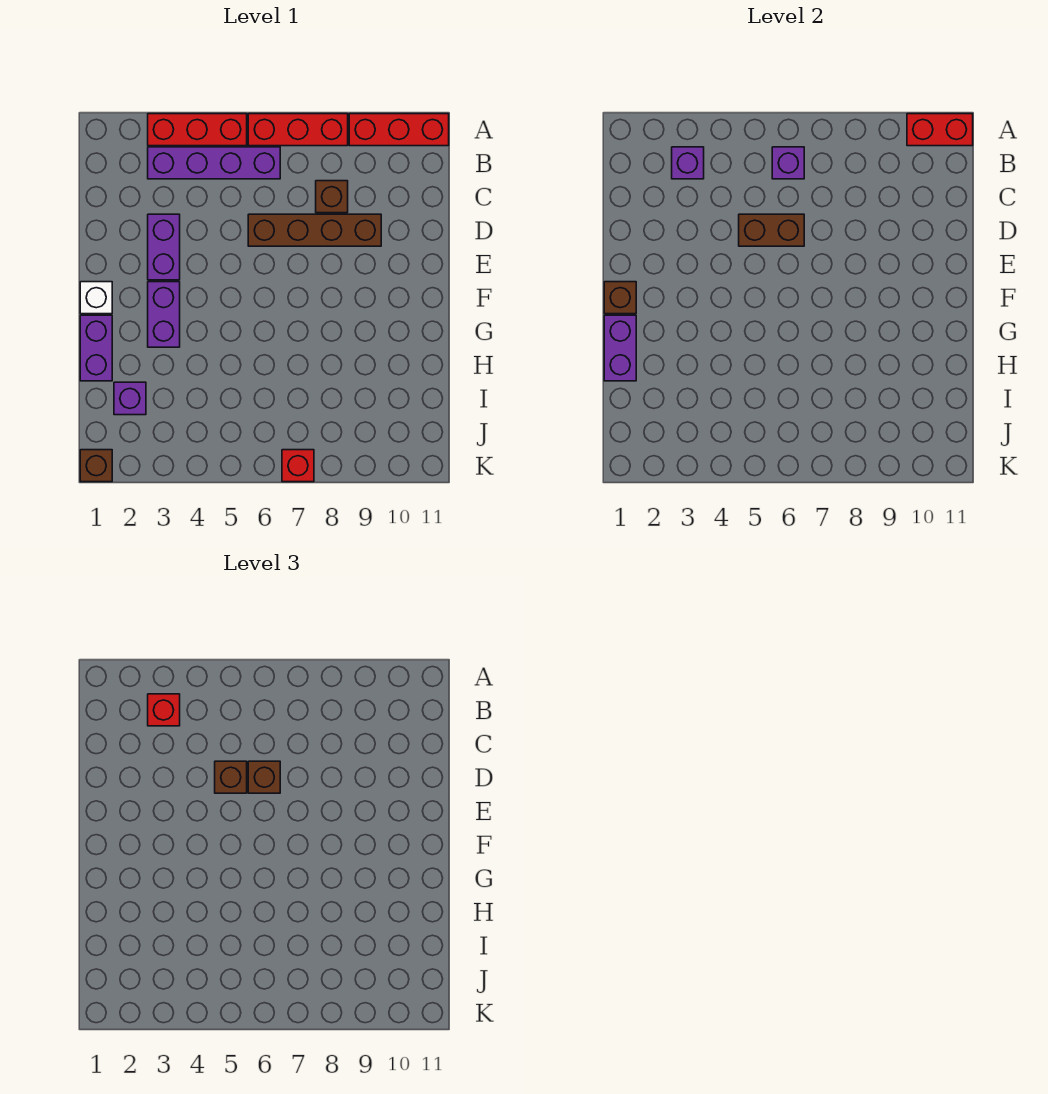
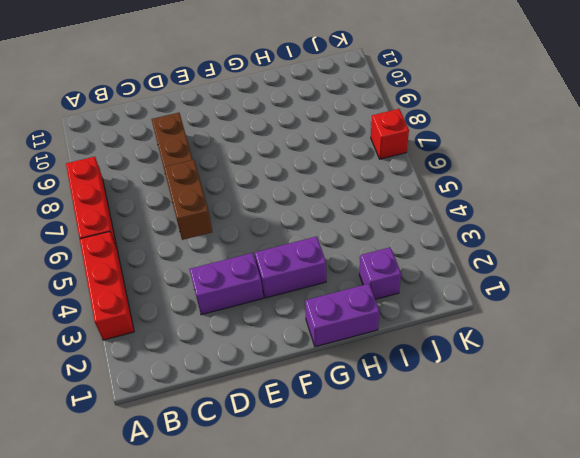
none -> red brick A9:A11 level 1
none -> purple brick B3:B6 level 1
none -> brown brick C8 level 1

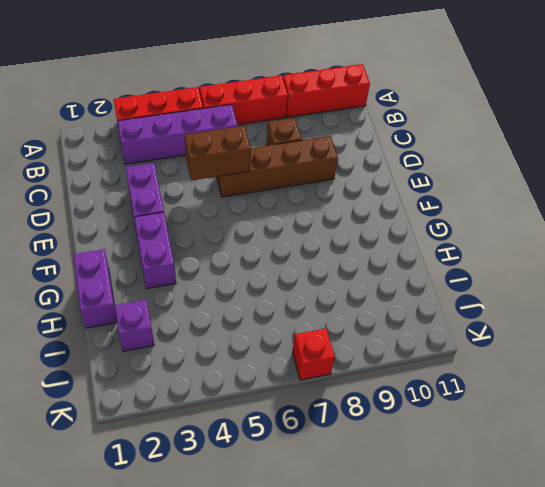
none -> white brick F1 level 1
none -> brown brick K1 level 1
none -> red brick A10:A11 level 2

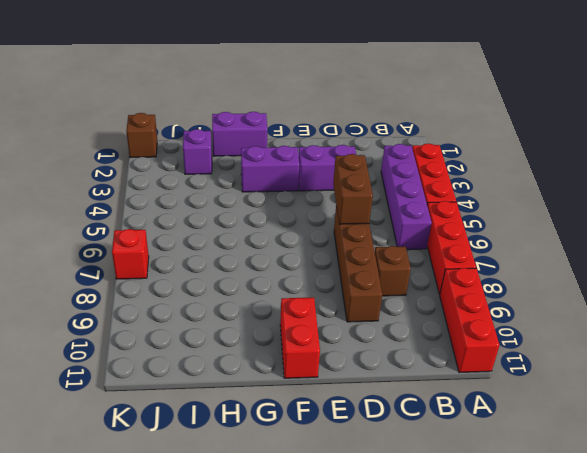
red brick F10:F11 level 1 -> red brick A10:A11 level 2
none -> white brick F1 level 1
none -> purple brick B3 level 2
none -> purple brick B6 level 2

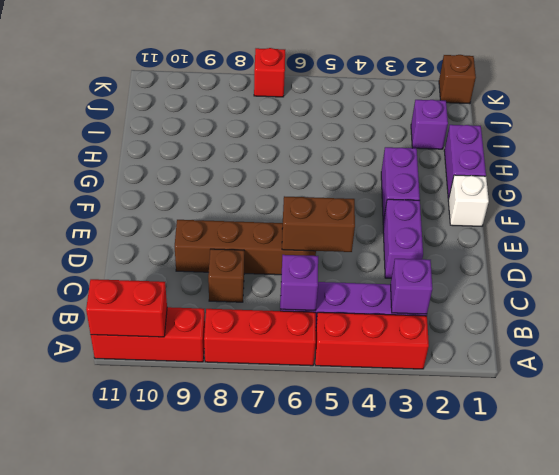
none -> brown brick F1 level 2
none -> purple brick G1:H1 level 2
none -> red brick B3 level 3

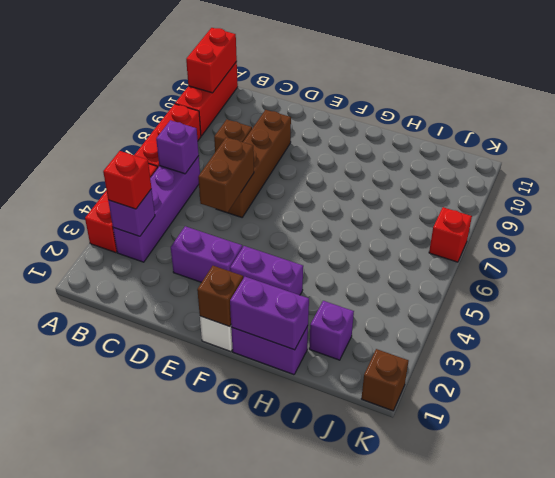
none -> brown brick D5 level 3
none -> brown brick D6 level 3

